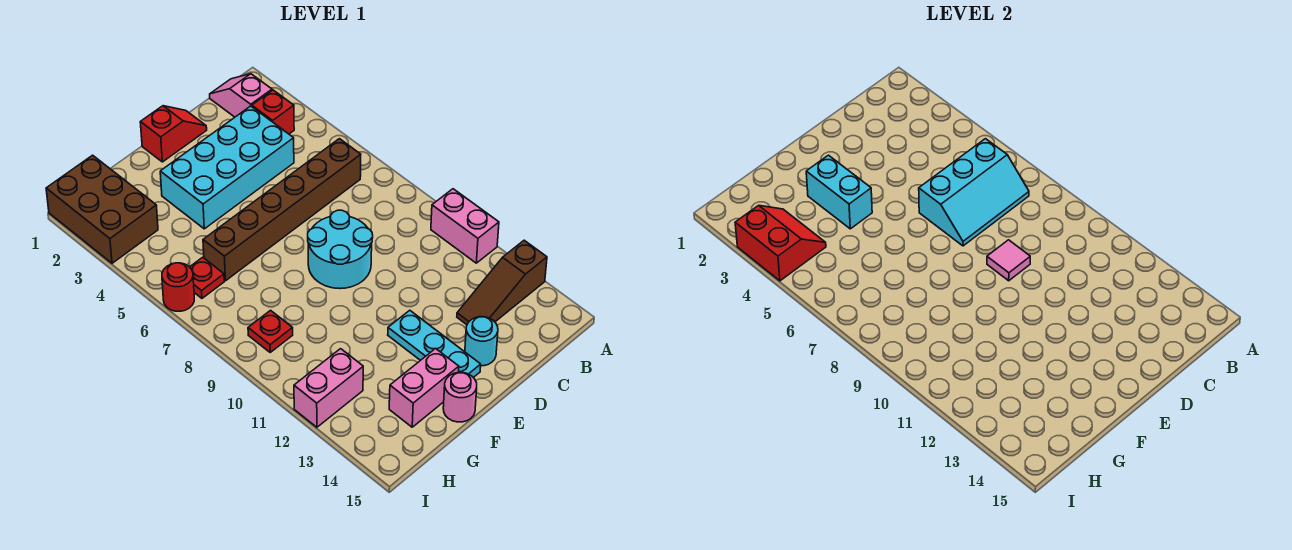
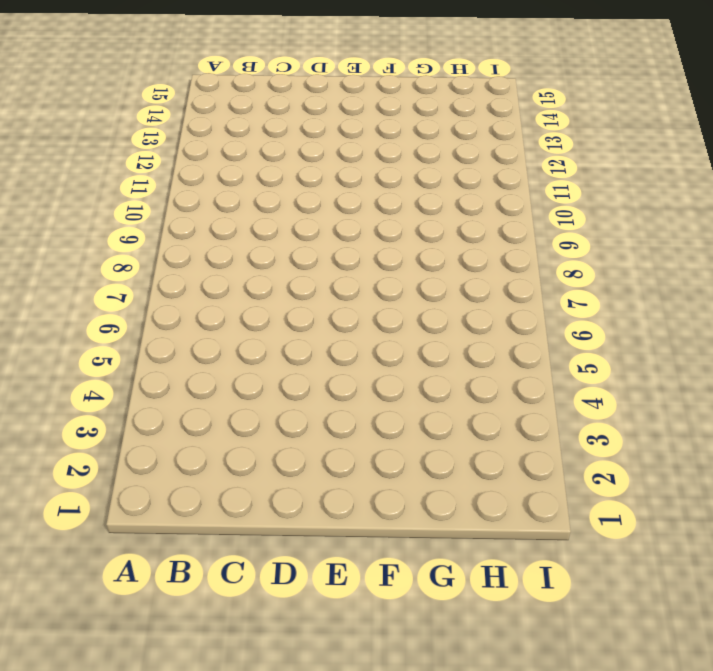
none -> pink brick A10:A11 level 1
none -> brown slope A13:C13 level 1 top A
none -> pink slope B1:B2 level 1 top 2

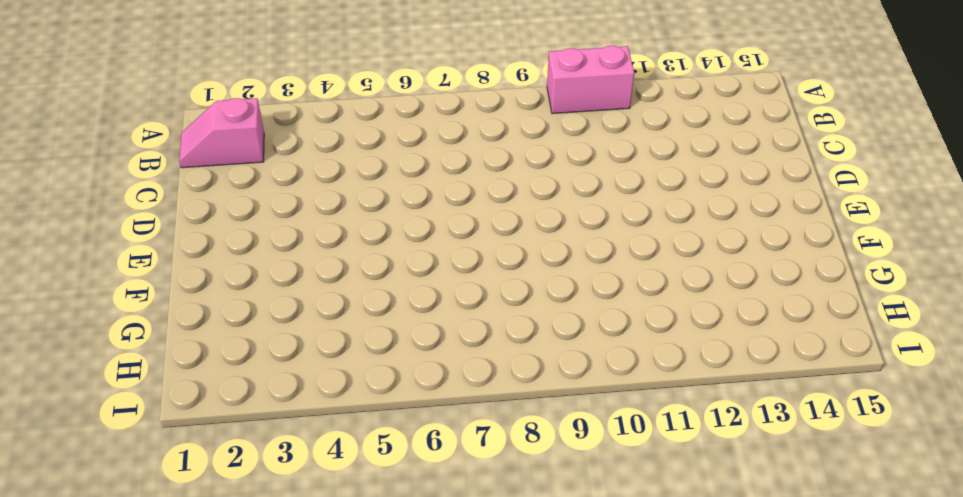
none -> brown slope A13:C13 level 1 top A
none -> red brick B3 level 1
none -> brown brick B6:G6 level 1

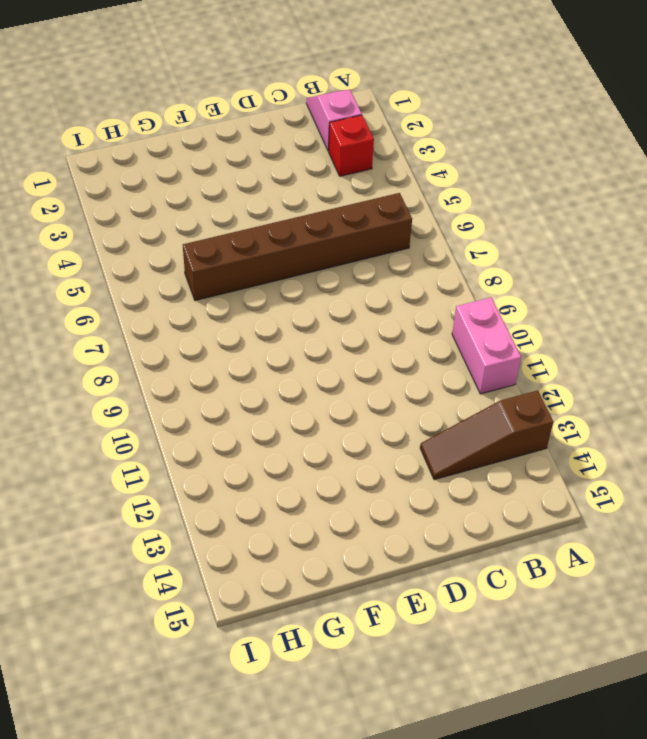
none -> cyan brick C3:F4 level 1
none -> red slope D1:E1 level 1 top E
none -> cyan round brick D8:E9 level 1

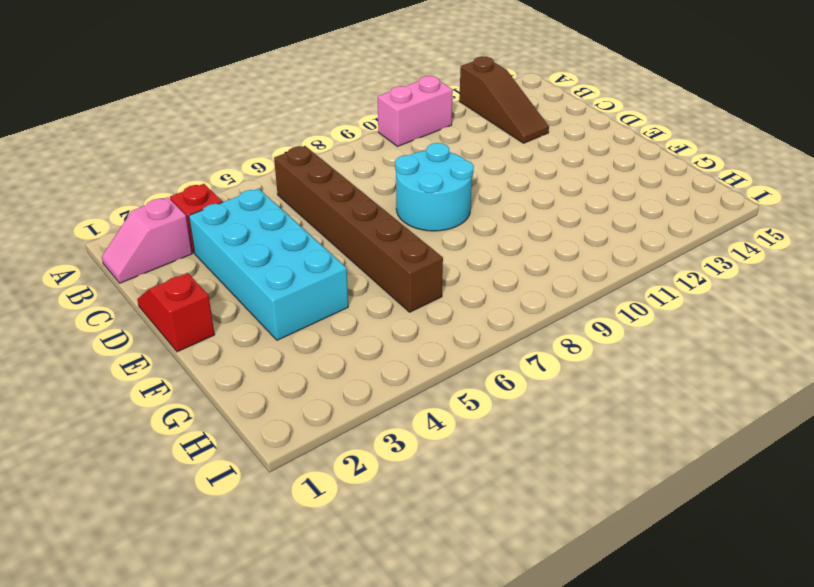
none -> cyan round brick D14 level 1
none -> cyan plate E12:E14 level 1
none -> pink brick F14:G14 level 1

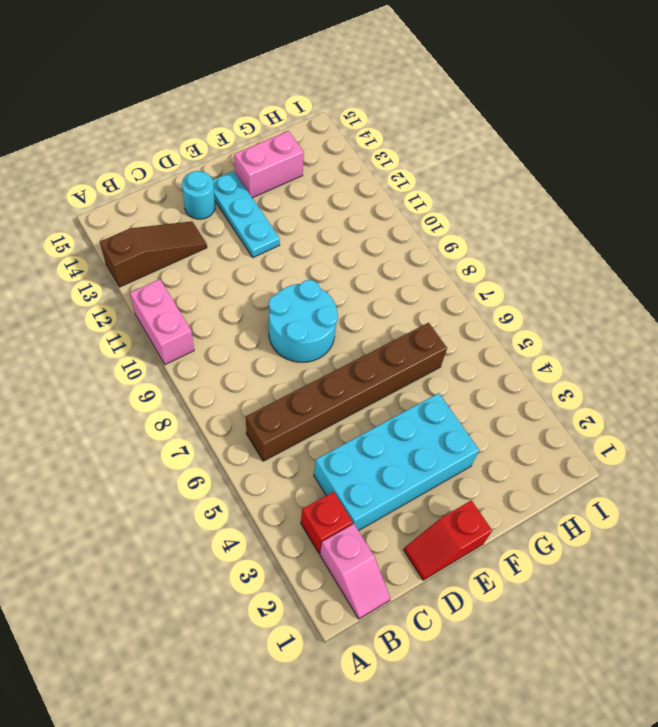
none -> pink round brick F15 level 1
none -> brown brick H1:I3 level 1
none -> red plate H6 level 1

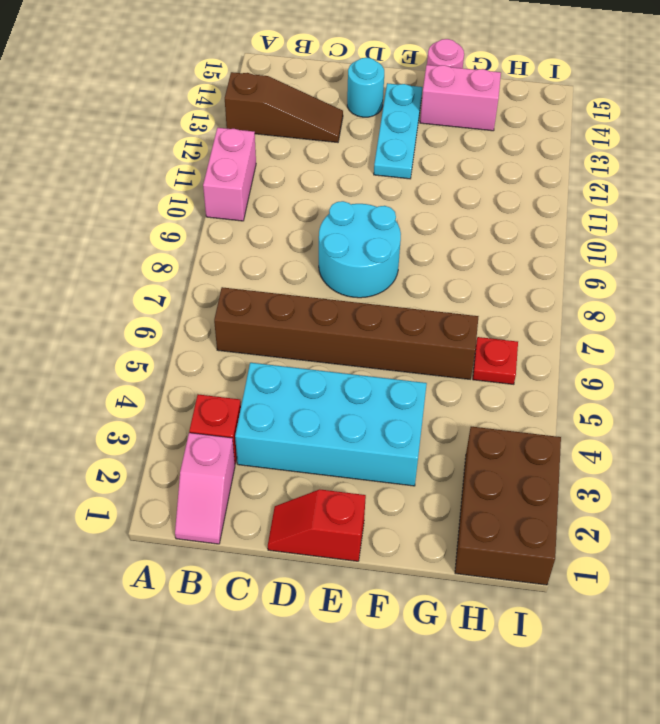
none -> red plate H9 level 1
none -> pink brick H12:I12 level 1
none -> red round brick I6 level 1

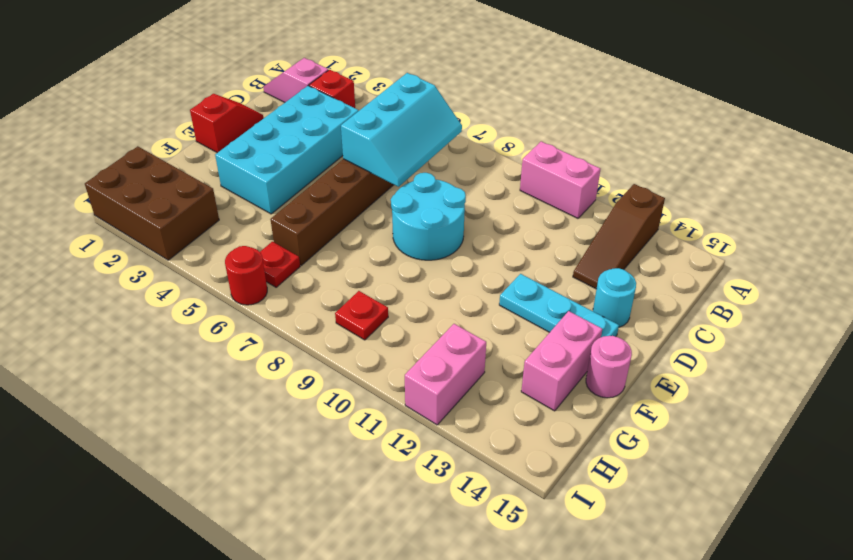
none -> pink tile D9 level 2
none -> cyan brick F3:F4 level 2
none -> red slope H3:I4 level 2 top I

